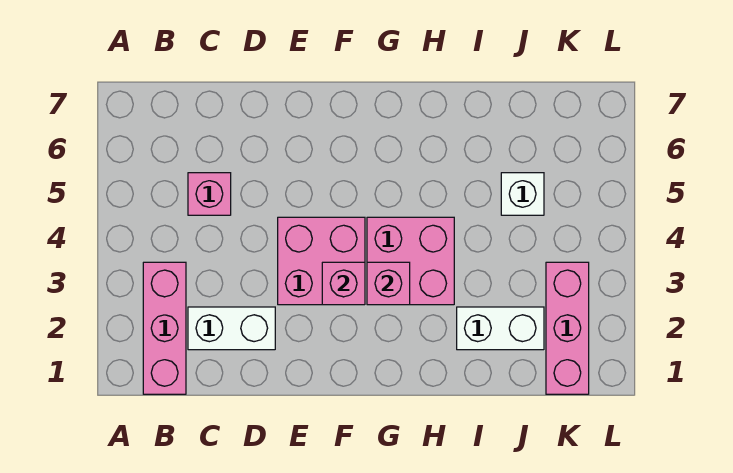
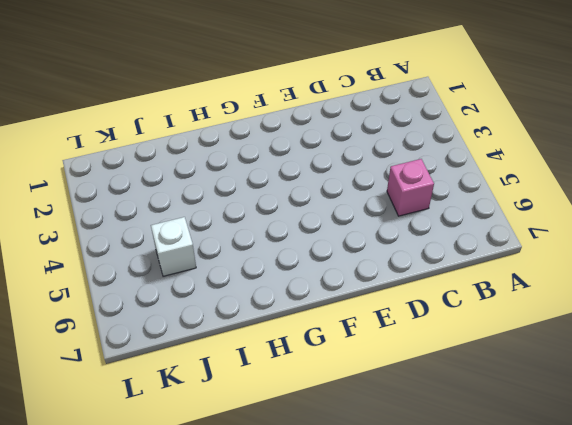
none -> pink brick B1:B3 level 1
none -> white brick C2:D2 level 1

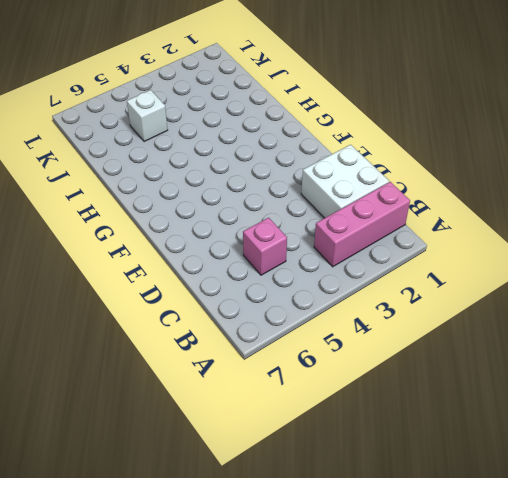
white brick C1:D2 level 1 -> white brick C2:D2 level 1
none -> pink brick E3:F4 level 1
none -> pink brick G3:H4 level 1

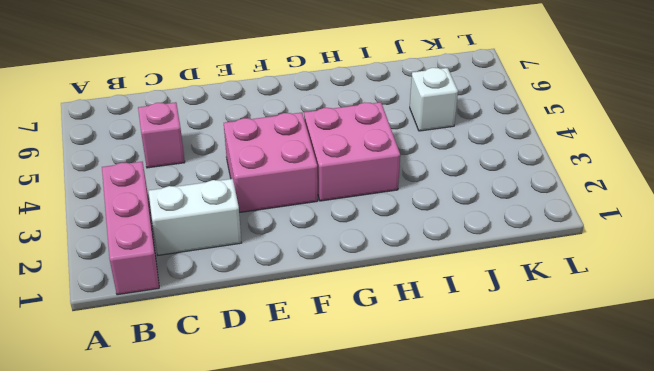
none -> white brick I2:J2 level 1
none -> pink brick K1:K3 level 1

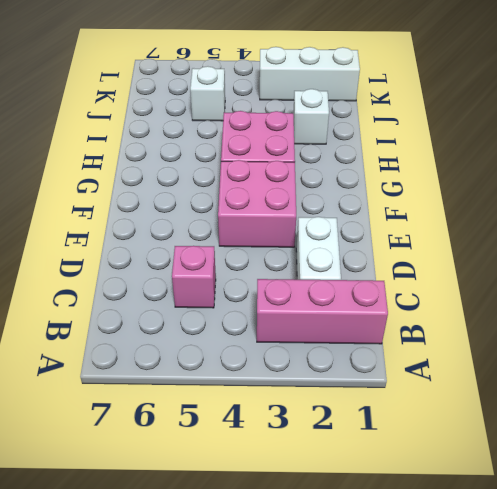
white brick I2 level 1 -> white brick I2:J2 level 1
white brick K1:K3 level 1 -> pink brick K1:K3 level 1
none -> pink brick F3 level 2
none -> pink brick G3 level 2

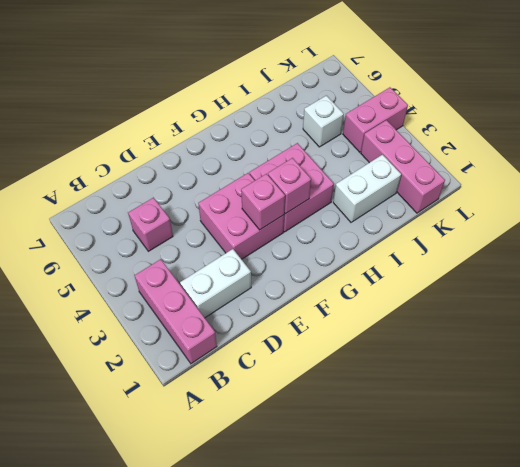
pink brick K4:L4 level 1 -> none

